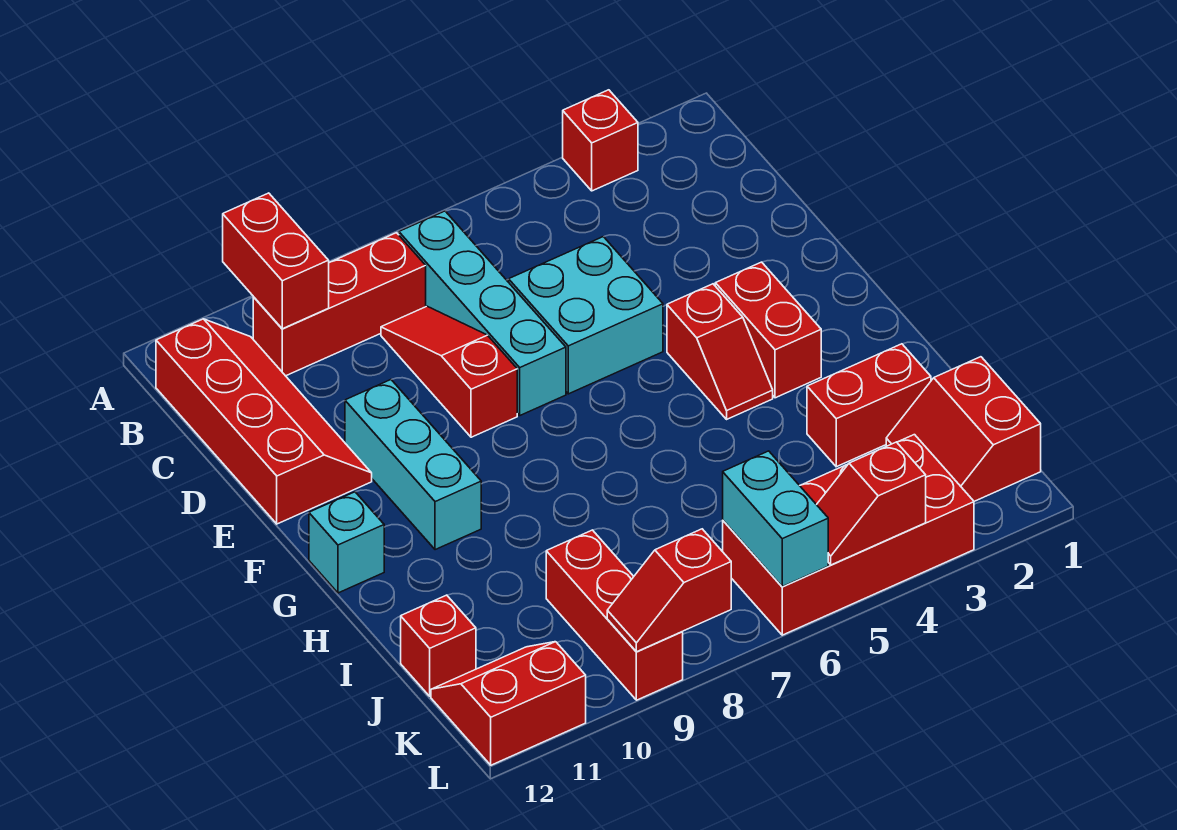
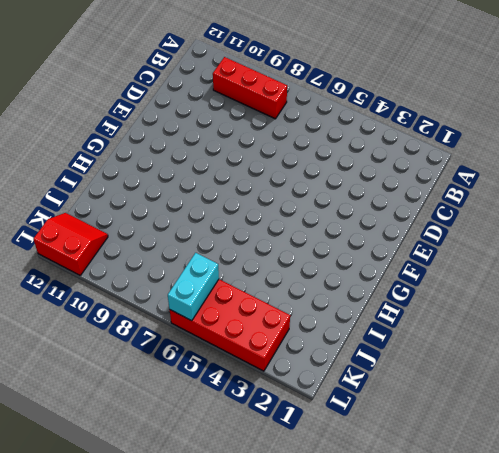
none -> red brick A3 level 1
none -> cyan brick B7:E7 level 1
none -> red slope B11:E12 level 1 top 12

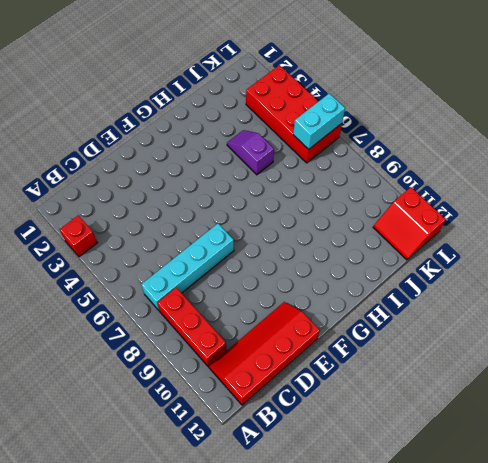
purple slope I4:I5 level 1 top 5 -> none
none -> red slope C8:E8 level 1 top E
none -> cyan brick D5:E6 level 1
none -> cyan brick E10:G10 level 1

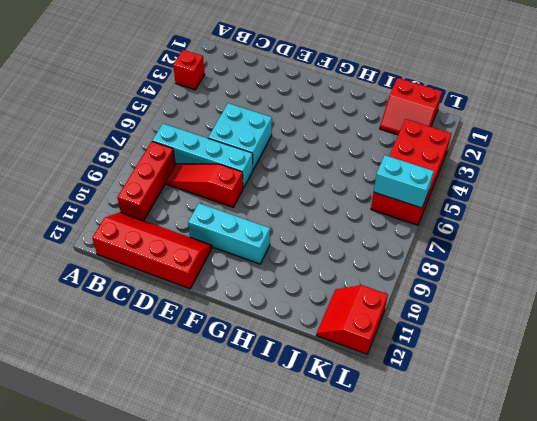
none -> red brick F3:G3 level 1
none -> red slope F4:G4 level 1 top F
none -> cyan brick G12 level 1

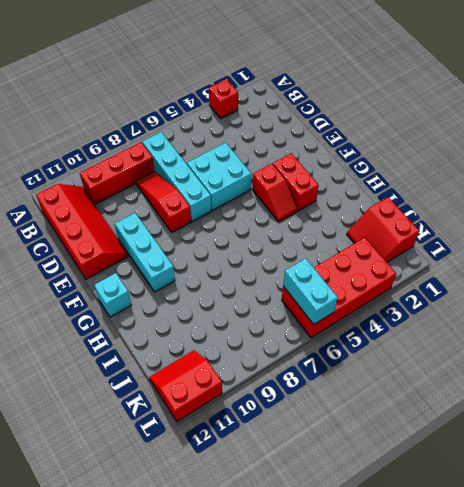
none -> red brick I2:I3 level 1
none -> red brick J9:L9 level 1
none -> red brick J12 level 1

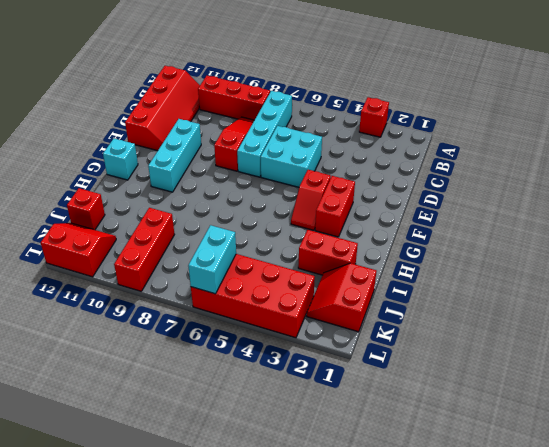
none -> red brick A10:B10 level 2
none -> red slope L4:L5 level 2 top 4
none -> red slope L8:L9 level 2 top 8

